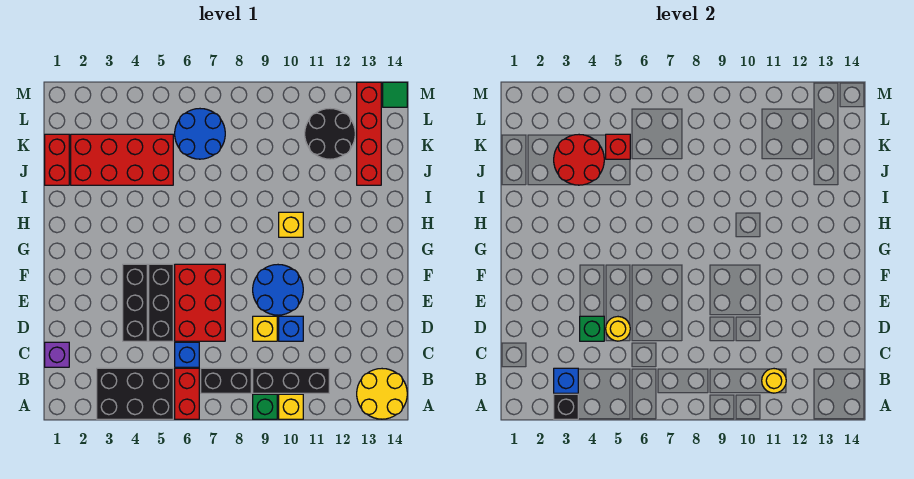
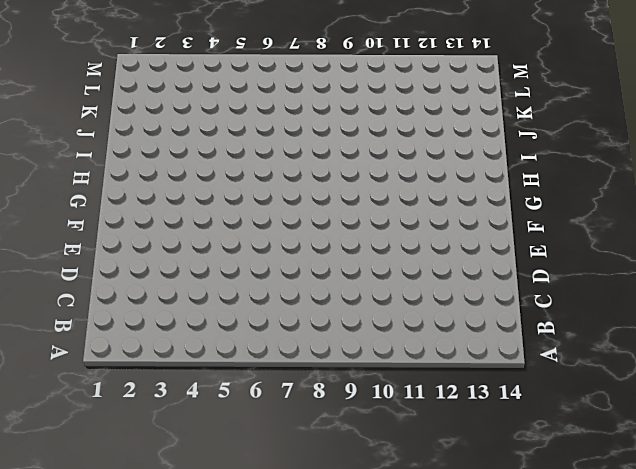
none -> black brick A3:B5 level 1
none -> red brick A6:B6 level 1
none -> green brick A9 level 1

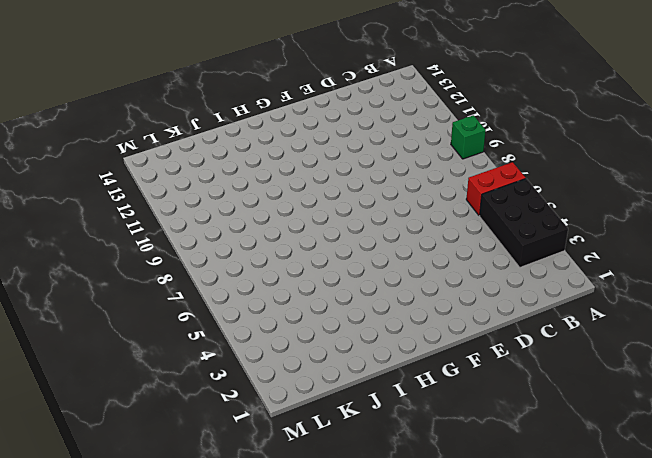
none -> yellow brick A10 level 1
none -> yellow round brick A13:B14 level 1
none -> black brick B7:B8 level 1

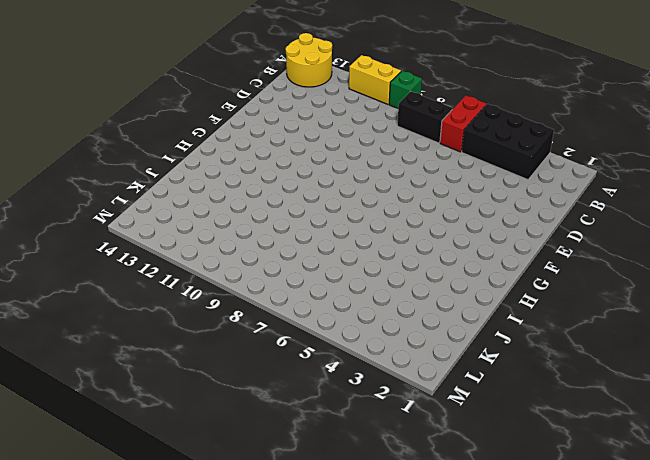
yellow brick A10:A11 level 1 -> yellow brick A10 level 1
none -> black brick B9:B11 level 1
none -> purple brick C1 level 1
none -> blue brick C6 level 1

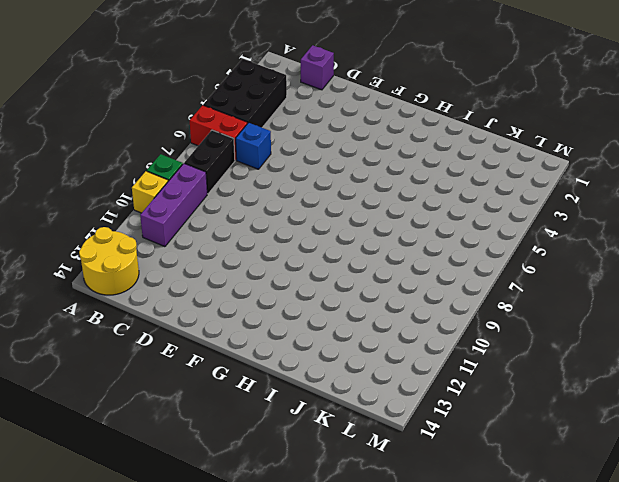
purple brick B9:B11 level 1 -> black brick B9:B11 level 1
none -> black brick D4:F4 level 1
none -> black brick D5:F5 level 1
none -> red brick D6:F7 level 1

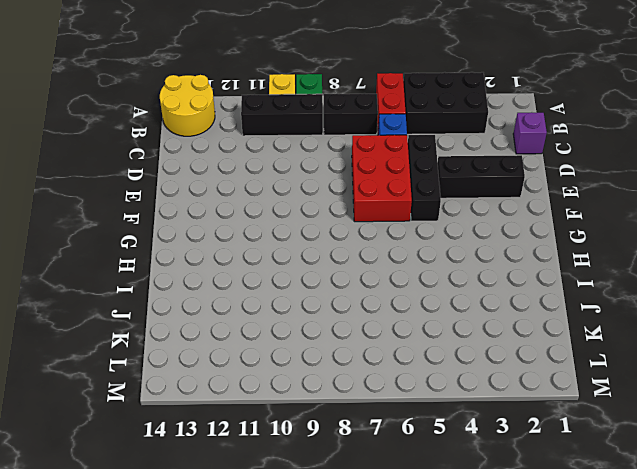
black brick E2:E4 level 1 -> black brick D4:F4 level 1
none -> yellow brick D9 level 1
none -> blue brick D10 level 1
none -> blue round brick E9:F10 level 1

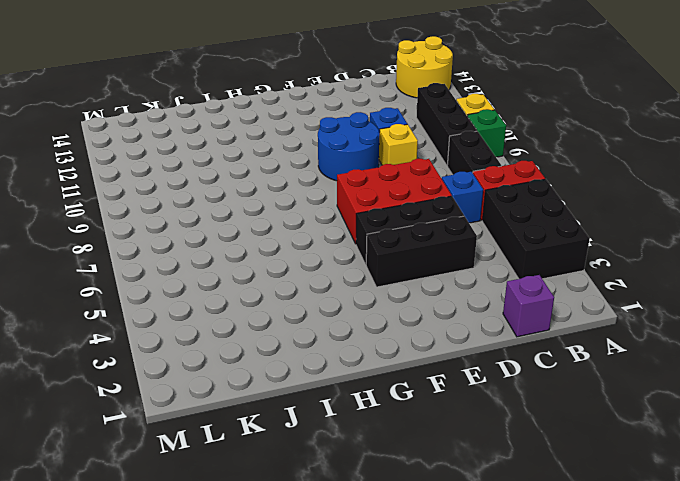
none -> yellow brick H10 level 1
none -> red brick J1:K1 level 1
none -> red brick J2:K5 level 1

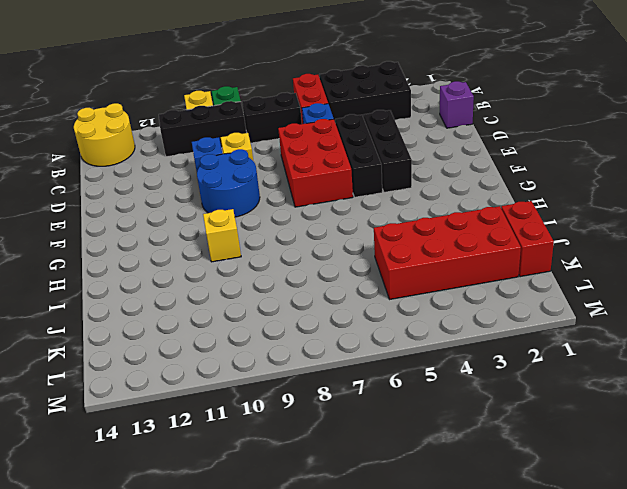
none -> red brick J13:M13 level 1
none -> blue round brick K6:L7 level 1
none -> black round brick K11:L12 level 1

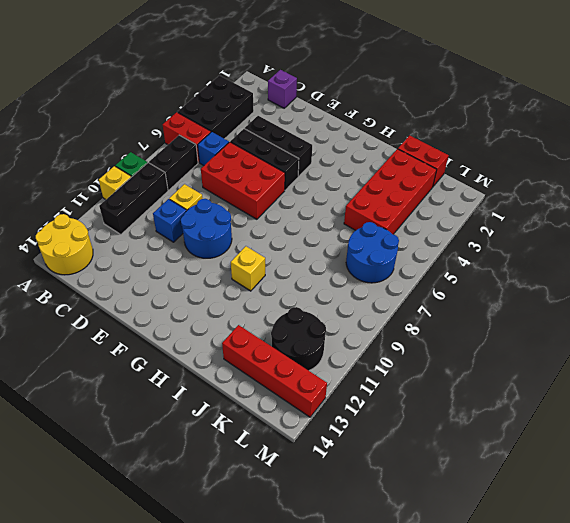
none -> green tile M14 level 1
none -> black brick A3 level 2
none -> blue brick B3 level 2

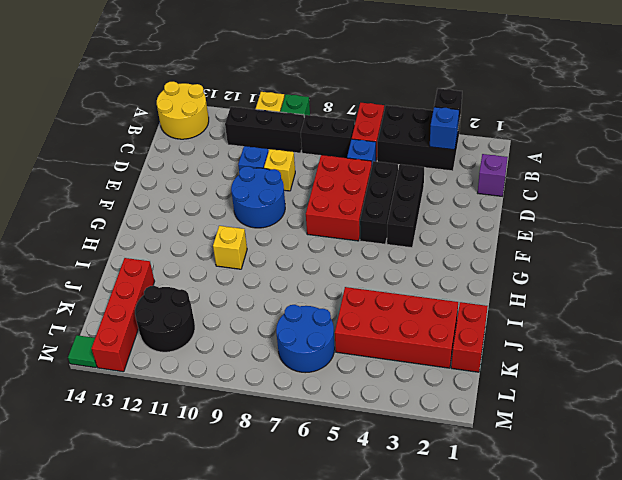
none -> yellow round brick B11 level 2
none -> green brick D4 level 2
none -> yellow round brick D5 level 2

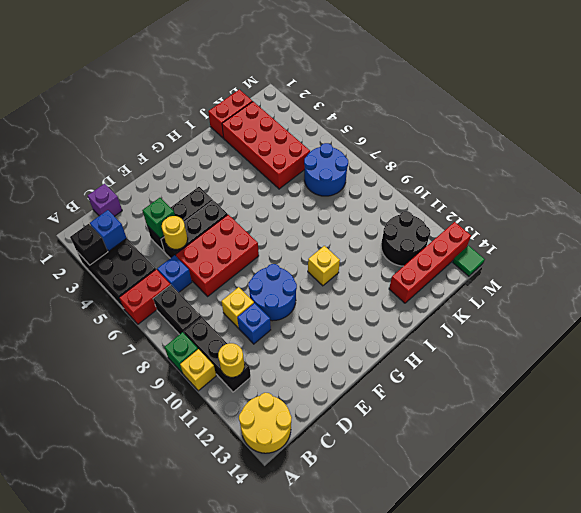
none -> red round brick J3:K4 level 2
none -> red brick K5 level 2

